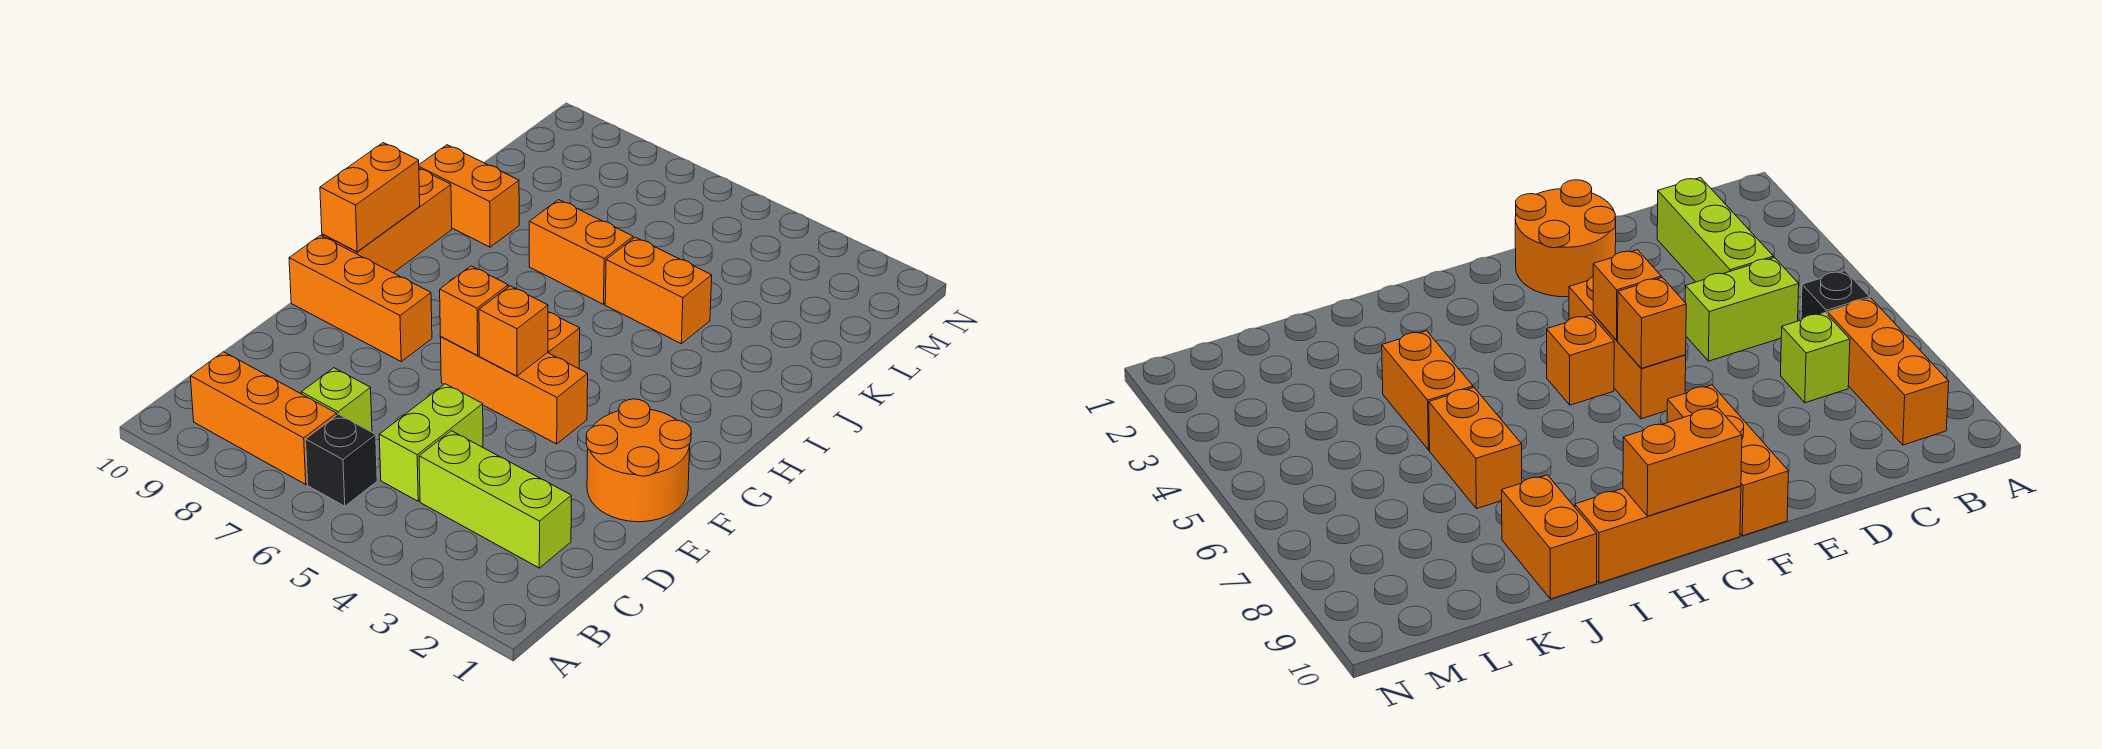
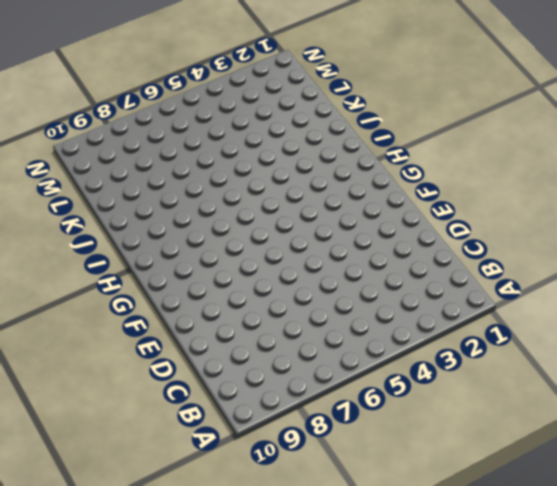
none -> black brick B6 level 1
none -> orange brick B7:B9 level 1
none -> lime brick C2:C4 level 1

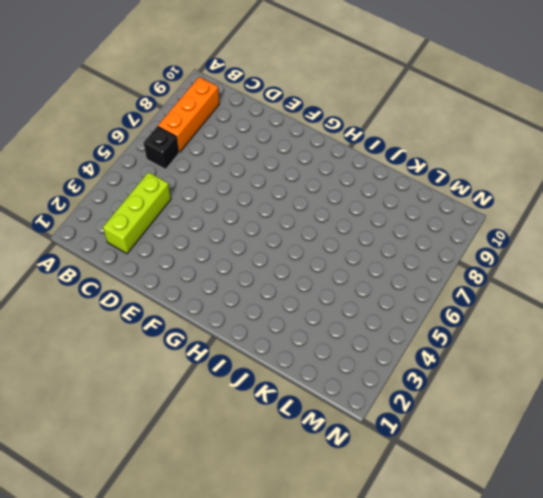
none -> lime brick C5:D5 level 1
none -> lime brick C7 level 1
none -> orange round brick E1:F2 level 1

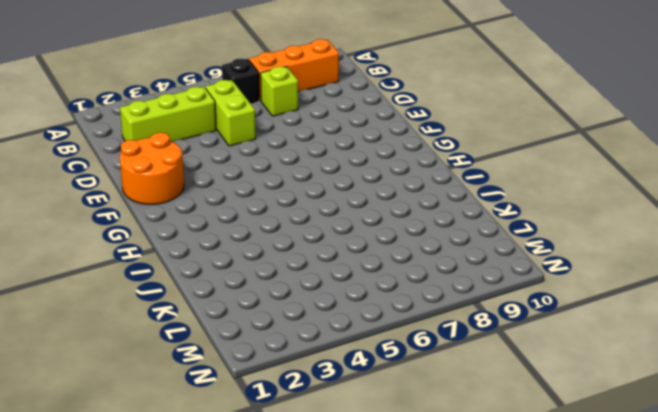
none -> orange brick F4:F6 level 1
none -> orange brick F8:F10 level 1
none -> orange brick G5 level 1

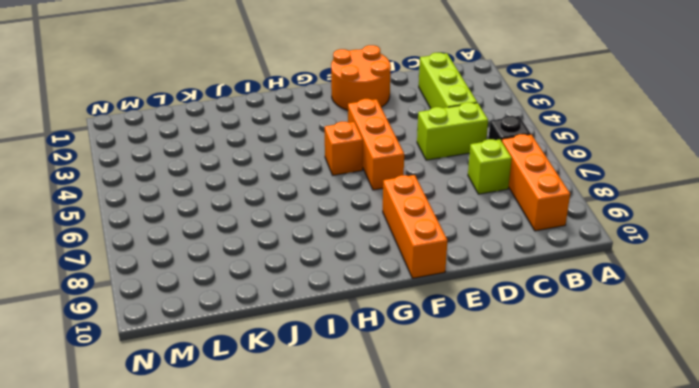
none -> orange brick G10:I10 level 1
none -> orange brick J4:J5 level 1
none -> orange brick J6:J7 level 1

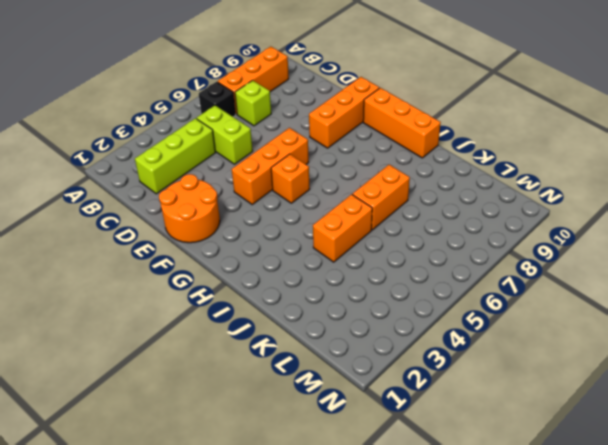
none -> orange brick J9:J10 level 1
none -> orange brick F5 level 2
none -> orange brick F6 level 2

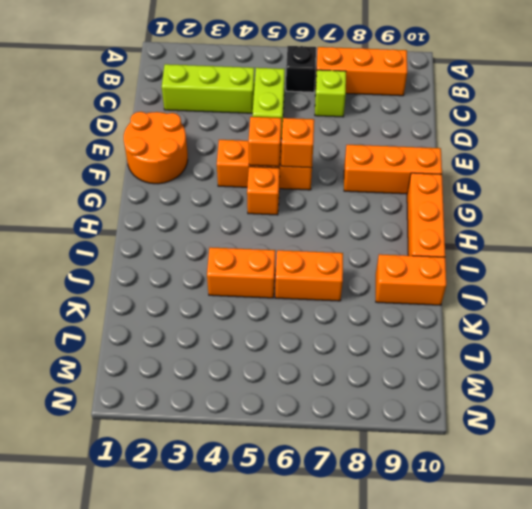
none -> orange brick G10:H10 level 2

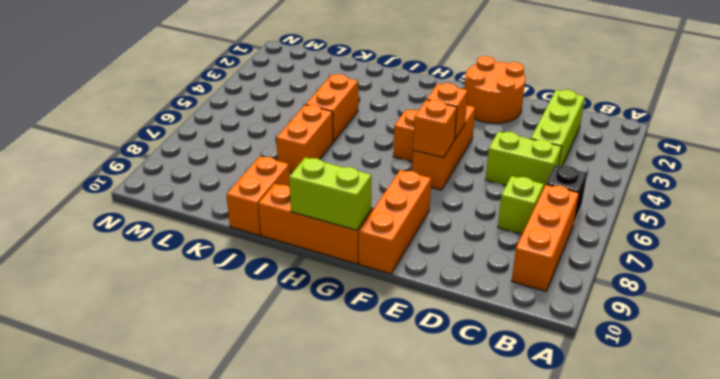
lime brick G10:H10 level 2 -> orange brick G10:H10 level 2

